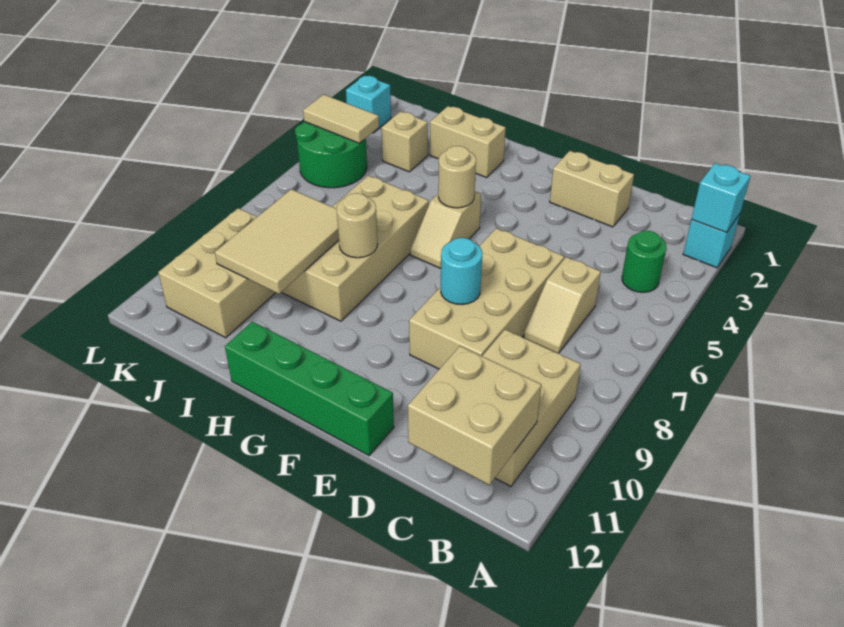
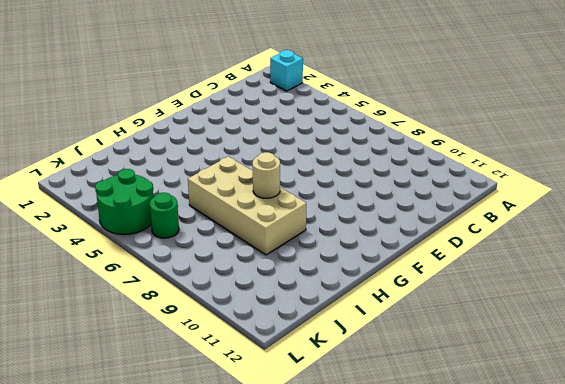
green round brick K6 level 1 -> green round brick B4 level 1
none -> tan brick B9:C11 level 1
none -> tan slope C6:C7 level 1 top 6
none -> tan brick D2:E2 level 1

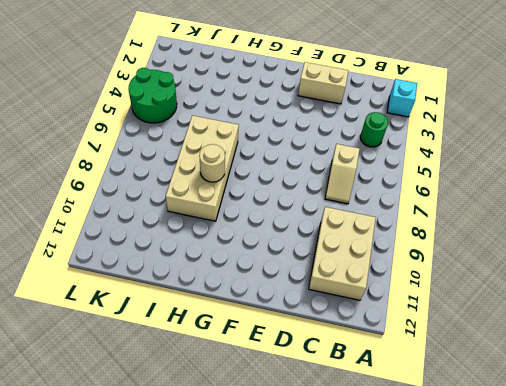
none -> tan brick D6:E9 level 1
none -> green brick E12:H12 level 1
none -> tan slope G5:G6 level 1 top 5

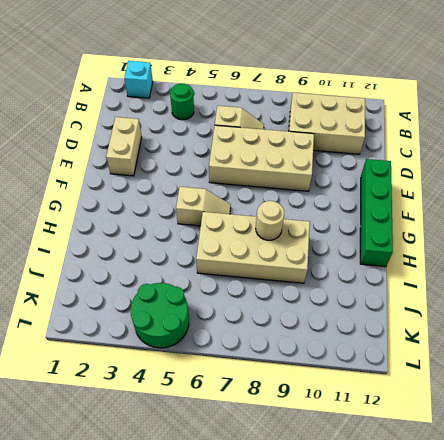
none -> tan brick H2:I2 level 1
none -> tan brick J3 level 1
none -> tan brick J9:K11 level 1

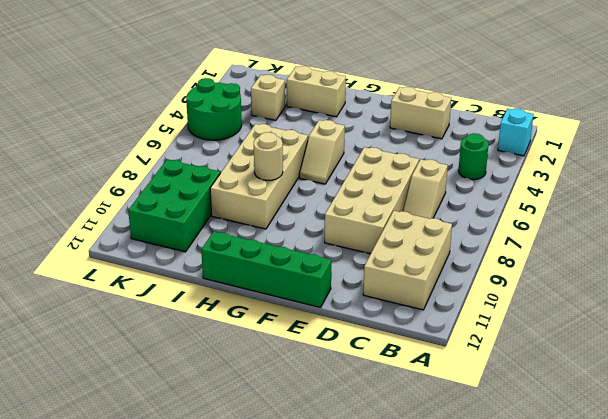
green brick J9:K11 level 1 -> tan brick J9:K11 level 1
none -> cyan brick L2 level 1
none -> cyan brick A2 level 2
none -> tan brick B11:C12 level 2

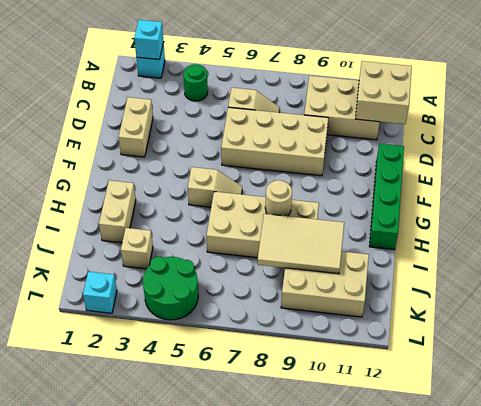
none -> cyan round brick E8 level 2
none -> tan round brick G5 level 2
none -> tan tile K4:L4 level 2

